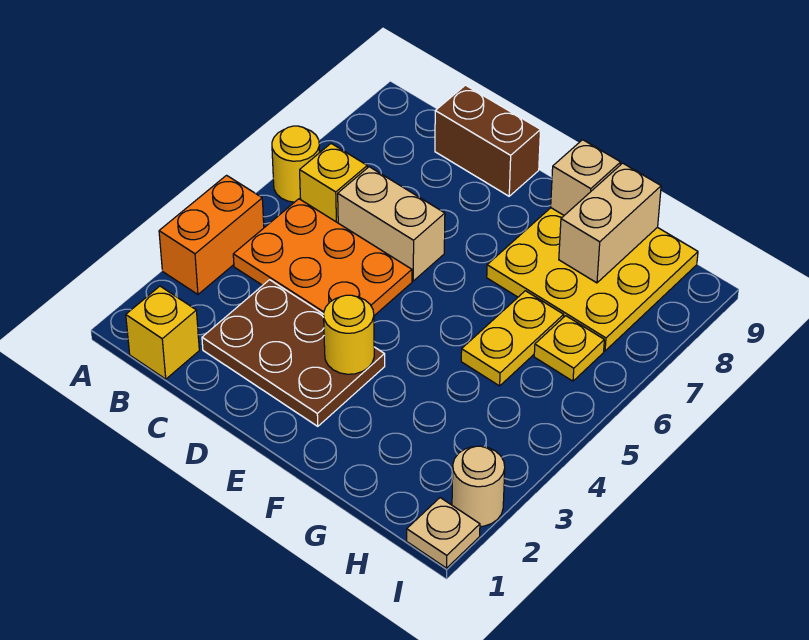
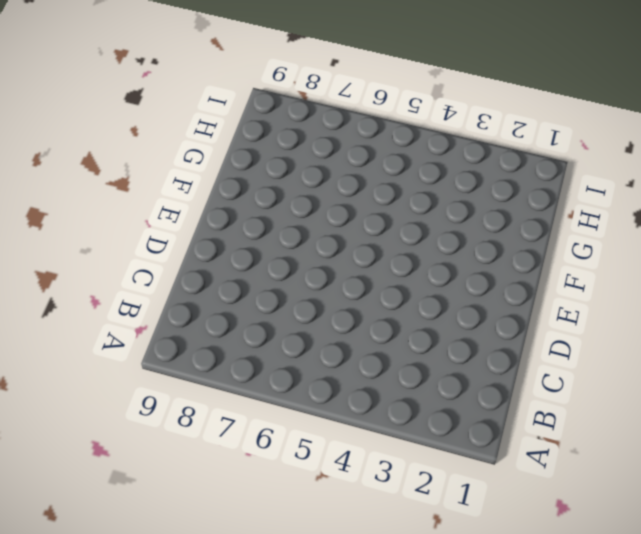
none -> orange brick A3:A4 level 1
none -> yellow round brick A6 level 1
none -> yellow brick B1 level 1

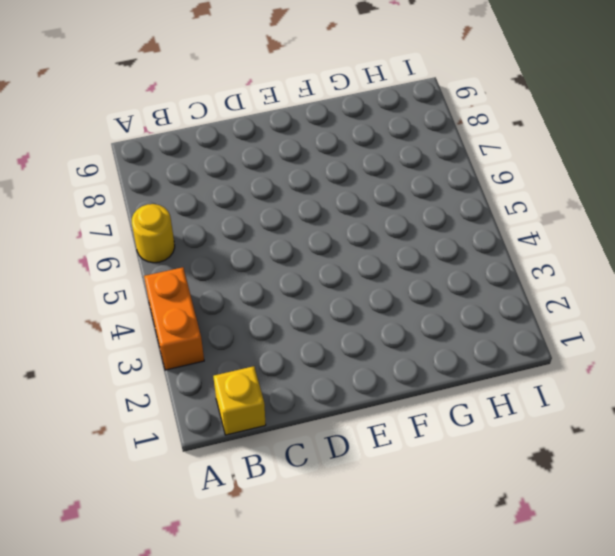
none -> orange plate B4:D5 level 1
none -> yellow brick B6 level 1
none -> brown plate C2:E3 level 1

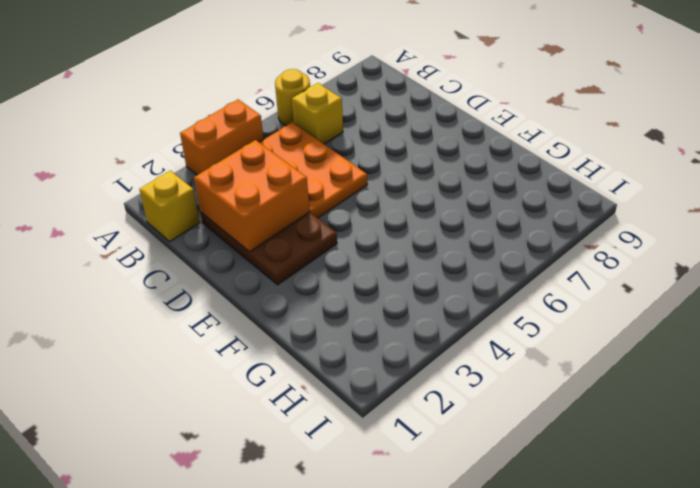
orange brick C2:D3 level 2 -> none
none -> tan brick C6:D6 level 1
none -> brown brick C9:D9 level 1
none -> yellow plate F7:H9 level 1

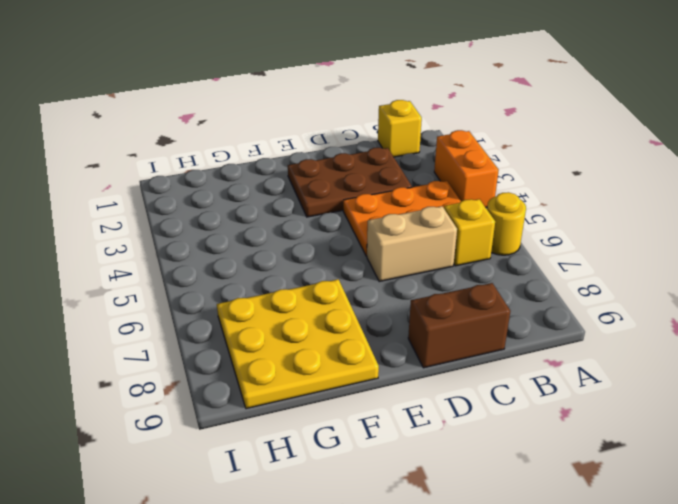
none -> yellow plate G5:G6 level 1
none -> yellow plate H6 level 1
none -> tan plate I1 level 1

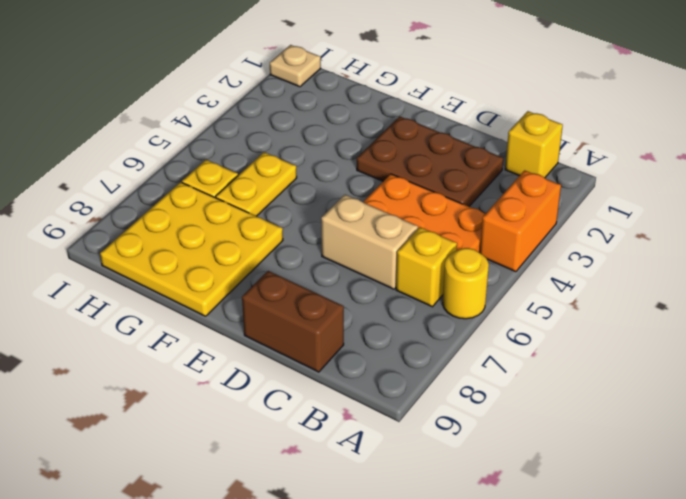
none -> tan round brick I2 level 1
none -> yellow round brick E3 level 2
none -> tan brick F9 level 2

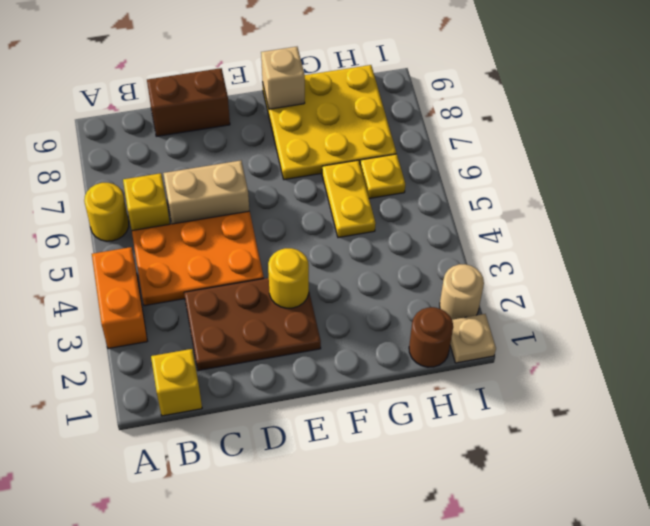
brown round brick H1 level 1 -> none
none -> tan brick G8:G9 level 2

